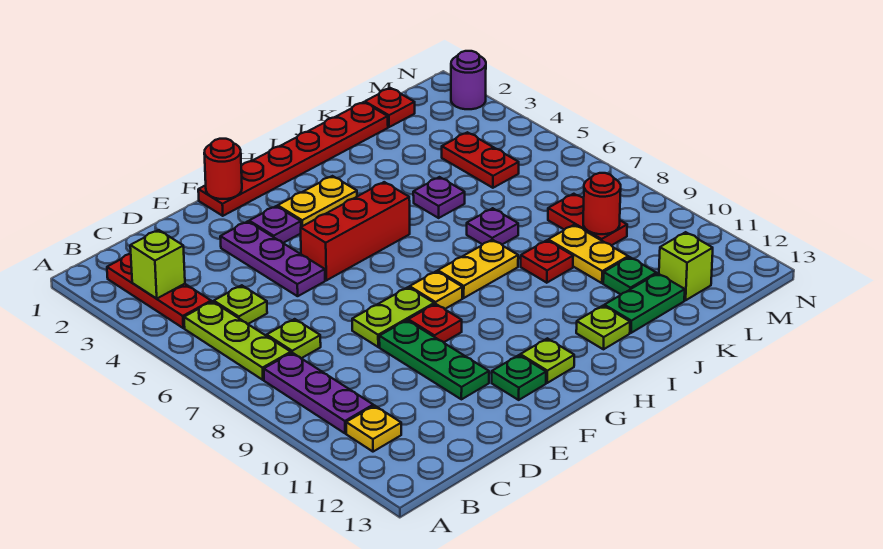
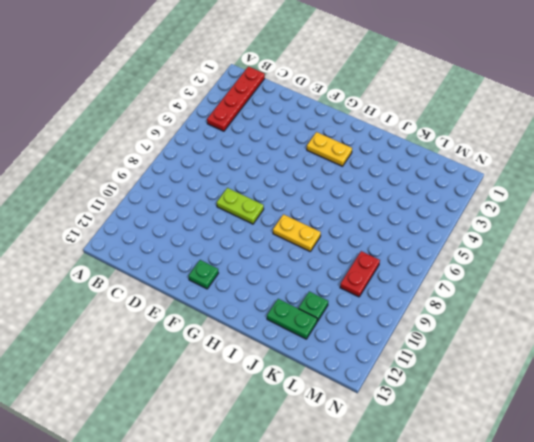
red plate B1:B4 level 1 -> red plate B2:B4 level 1
none -> lime plate B5:B7 level 1
none -> purple plate B8:B10 level 1
none -> yellow plate B11 level 1
none -> lime plate C5 level 1

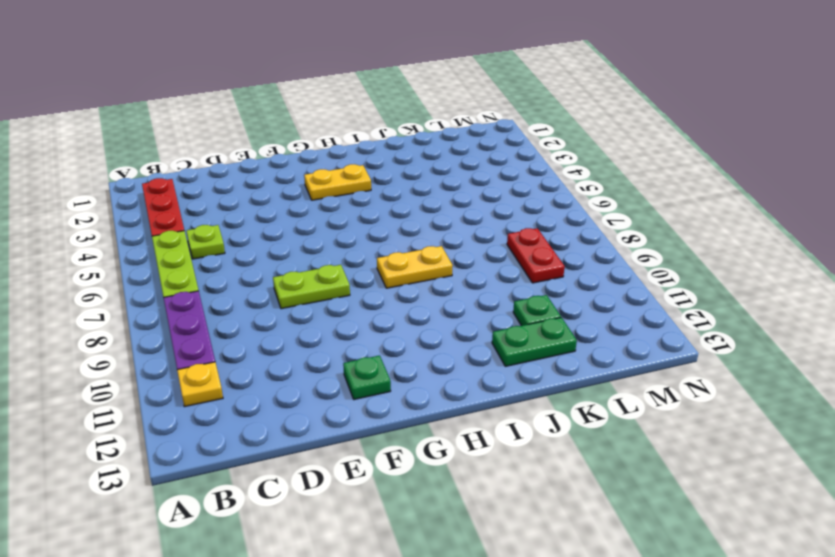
none -> lime plate C7 level 1
none -> purple plate E3:E5 level 1
none -> green plate E9:E11 level 1
none -> red plate F1:K1 level 1

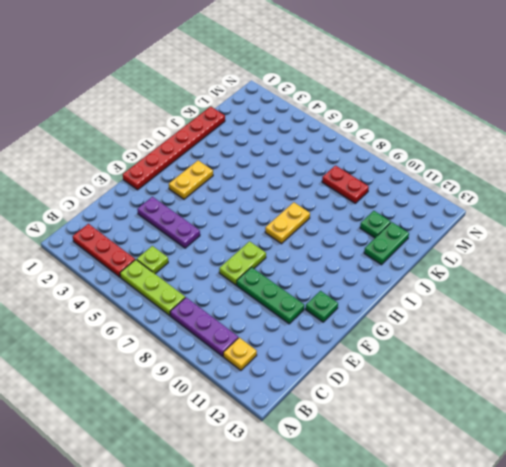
none -> lime plate C7 level 1
none -> purple plate F3 level 1
none -> red brick F5:H5 level 1
none -> red plate F9 level 1

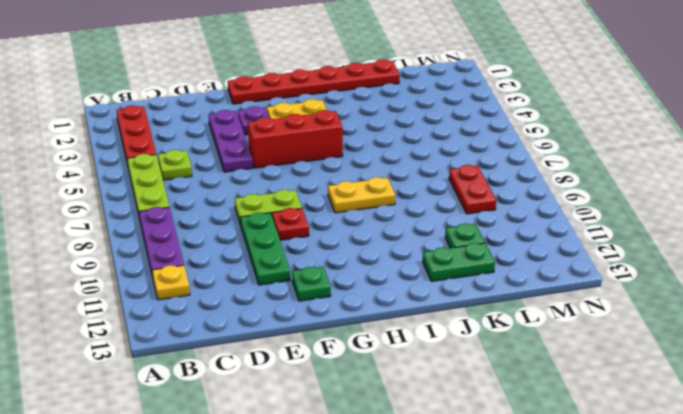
none -> lime plate C7 level 1
none -> yellow plate G8 level 1
none -> lime plate G12 level 1
none -> lime plate I12 level 1

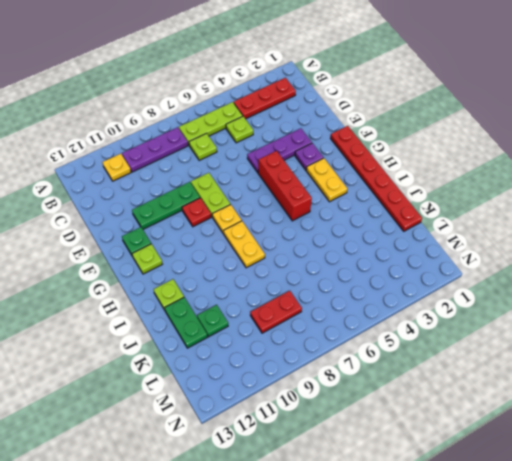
none -> purple plate J5 level 1
none -> purple plate J7 level 1
none -> red plate J9 level 1
none -> yellow plate K9:K10 level 1

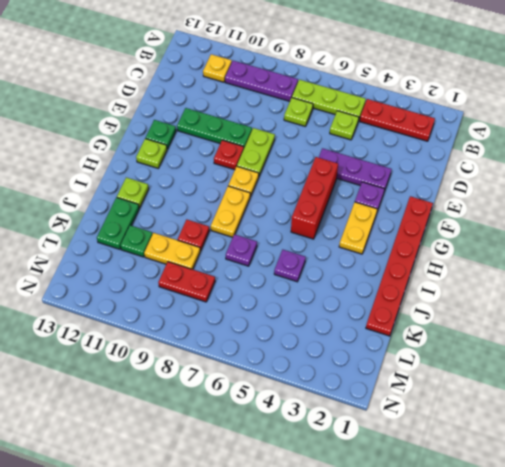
none -> red plate L1 level 1
none -> red plate L4:L5 level 1
none -> lime brick L12 level 1
none -> purple round brick N2 level 1

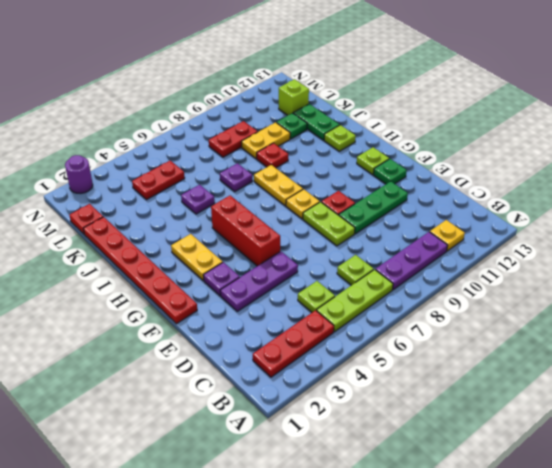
none -> lime brick B3 level 2
none -> red round brick F1 level 2
none -> red round brick L9 level 2

